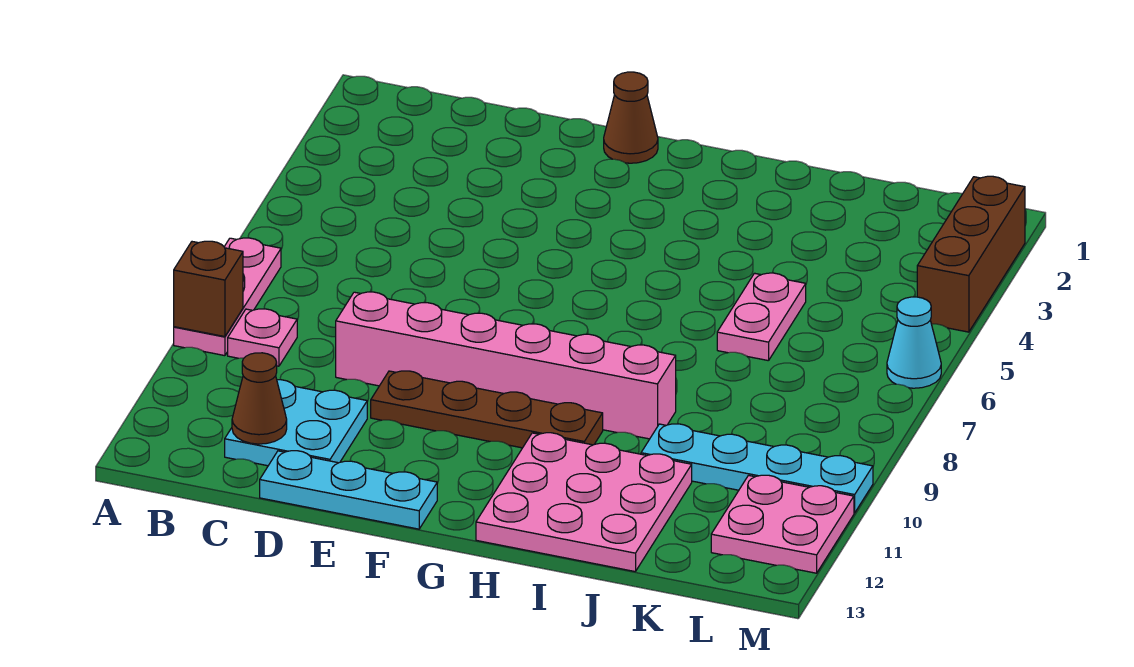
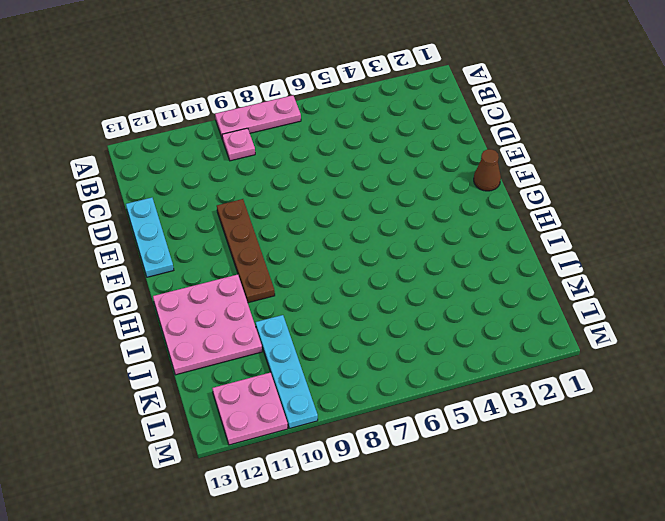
none -> cyan plate C11:D12 level 1
none -> pink brick D9:I9 level 1
none -> pink plate J5:J6 level 1

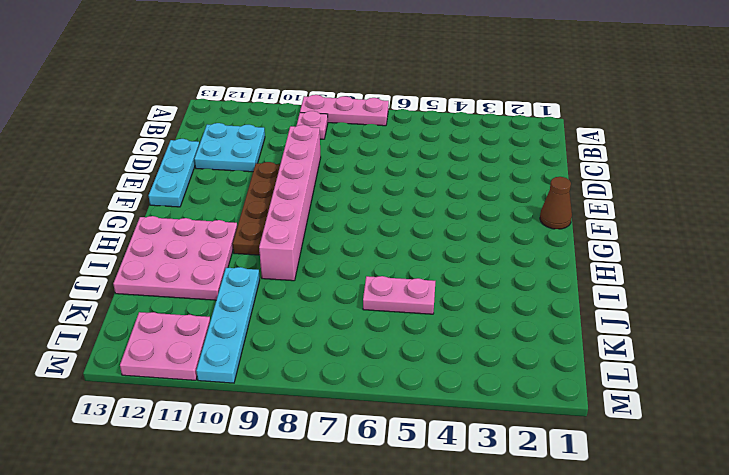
none -> brown brick M2:M4 level 1
none -> cyan cone M6 level 1
none -> brown brick A9 level 2

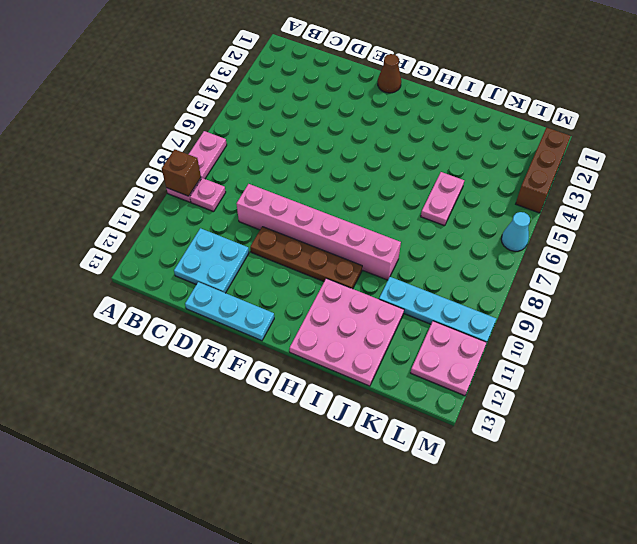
none -> brown cone C12 level 2

